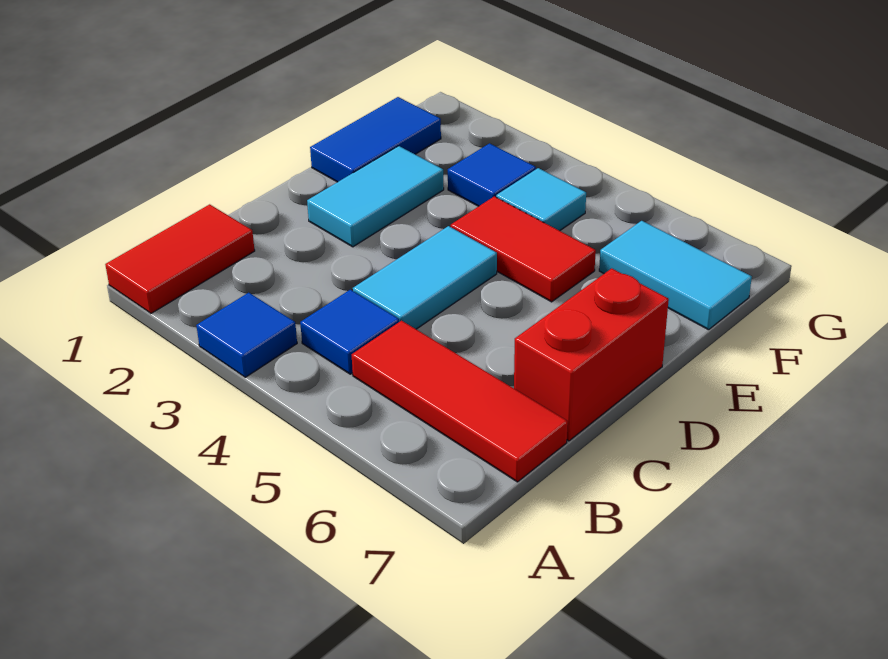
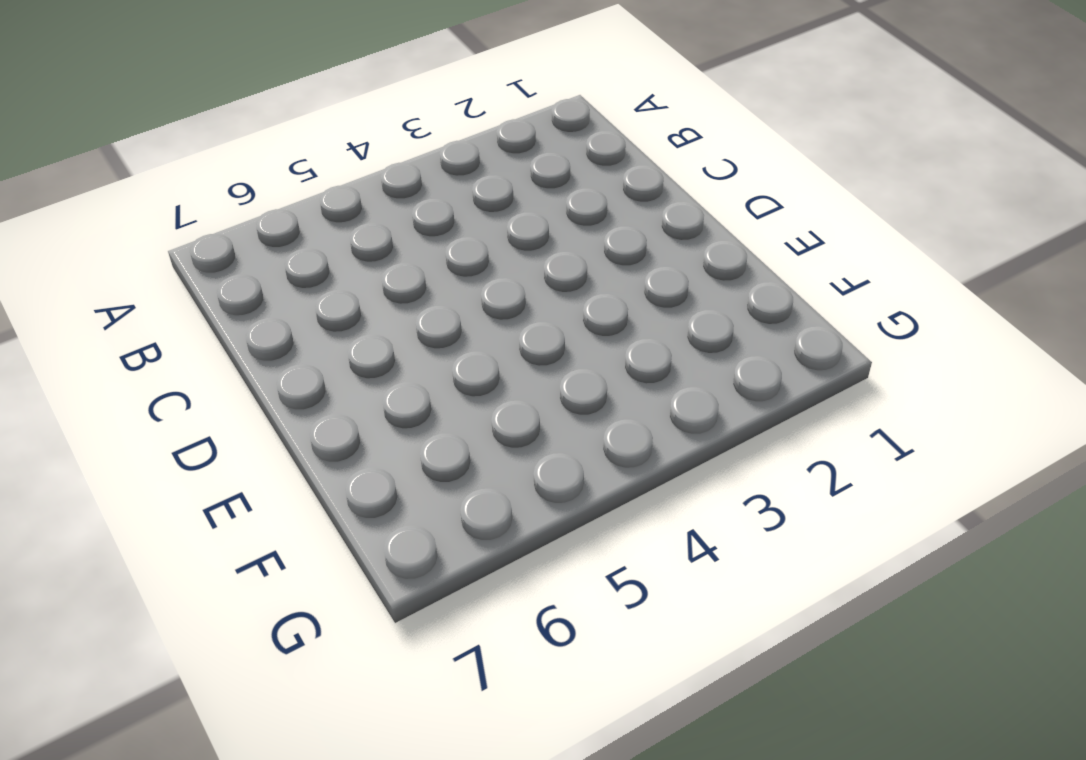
none -> red tile A1:B1 level 1
none -> blue tile A3 level 1
none -> blue tile B4 level 1

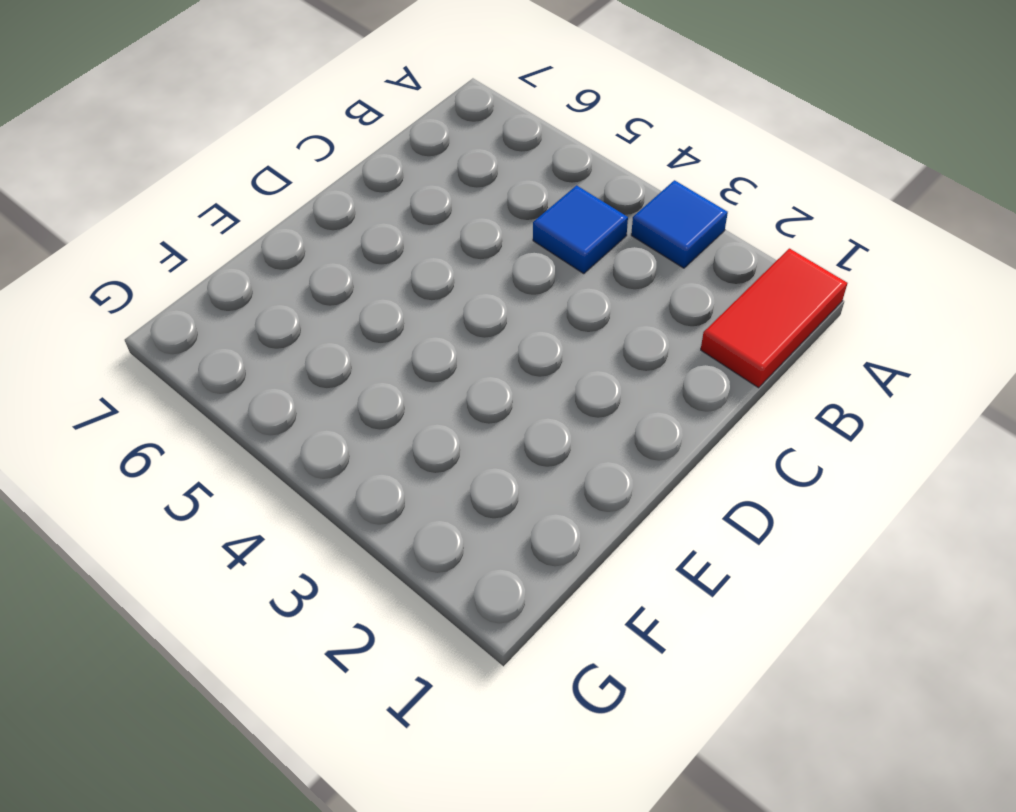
none -> red tile B5:B7 level 1
none -> cyan tile C4:D4 level 1
none -> red brick C7:D7 level 1

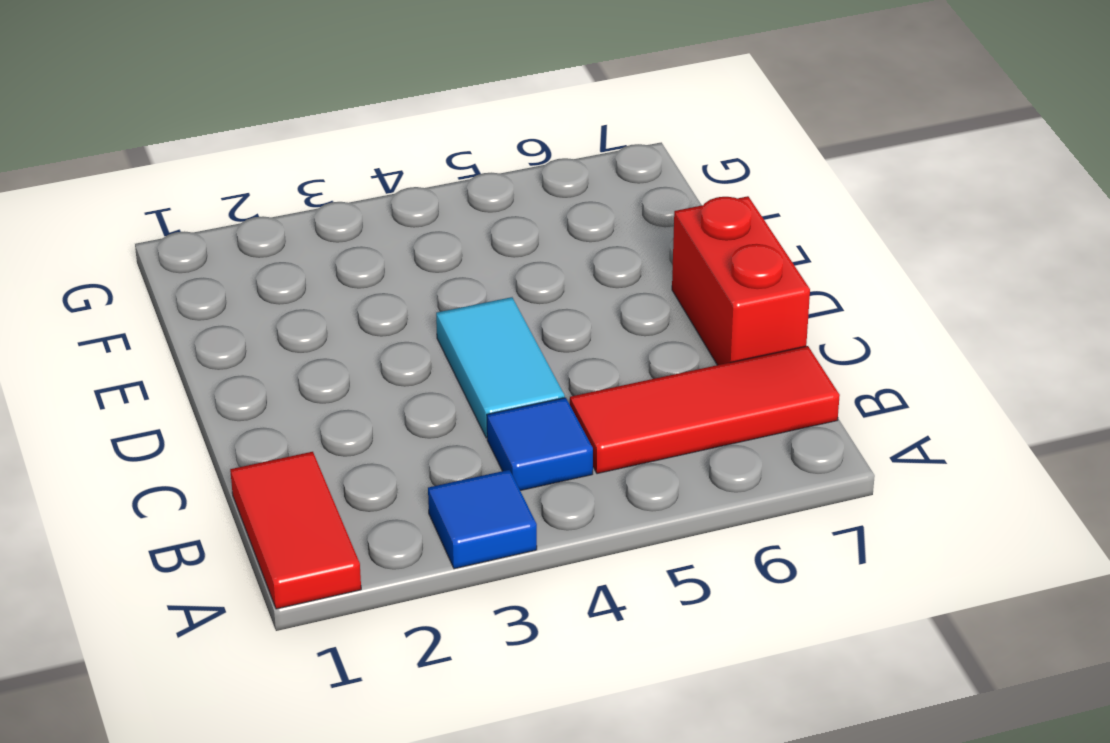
none -> cyan tile D2:E2 level 1
none -> blue tile E1:F1 level 1
none -> red tile E4:E5 level 1

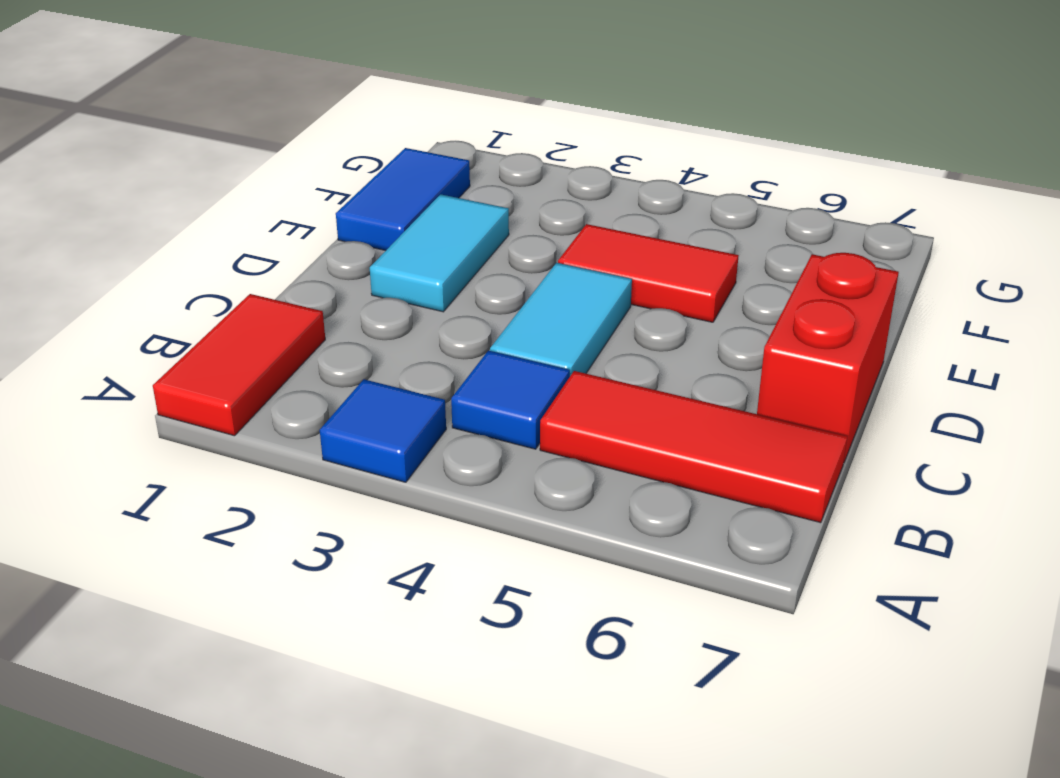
none -> blue tile F3 level 1
none -> cyan tile F4 level 1
none -> cyan tile F6:F7 level 1

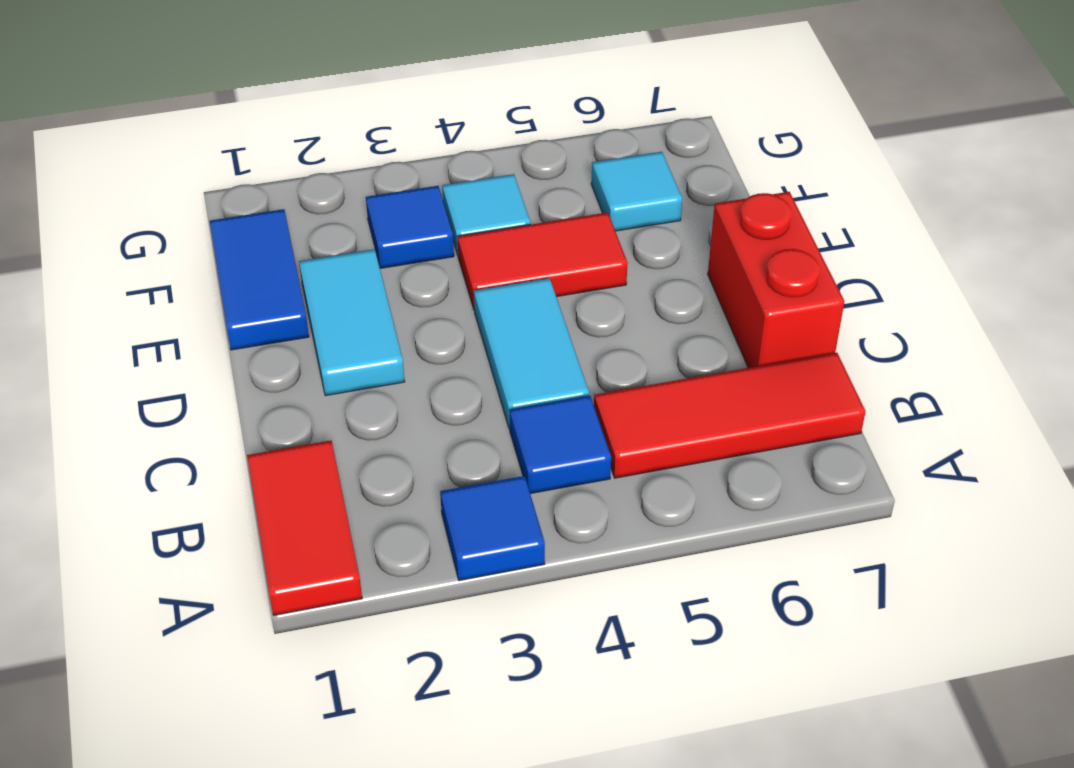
cyan tile F6 level 1 -> cyan tile F6:F7 level 1

